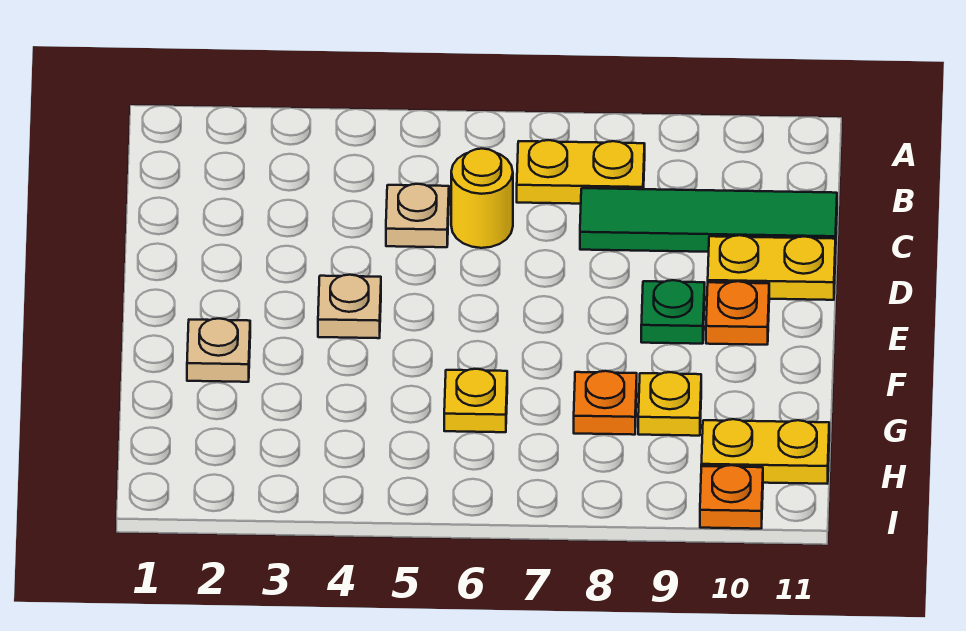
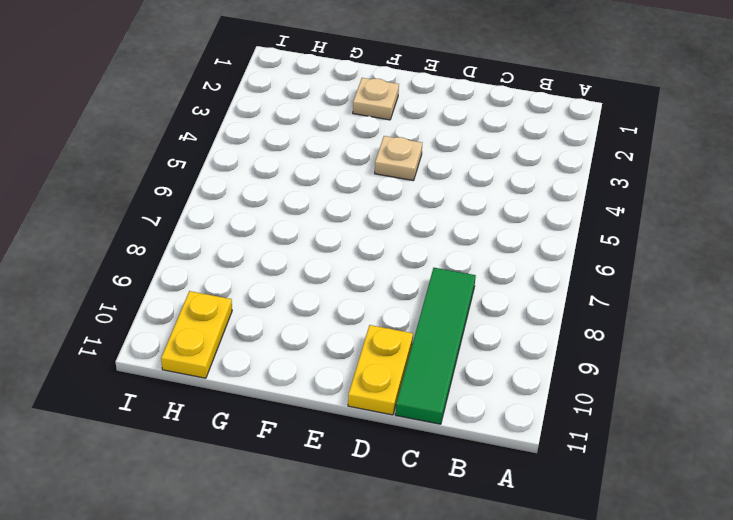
none -> yellow plate B7:B8 level 1
none -> tan plate C5 level 1
none -> yellow round brick C6 level 1

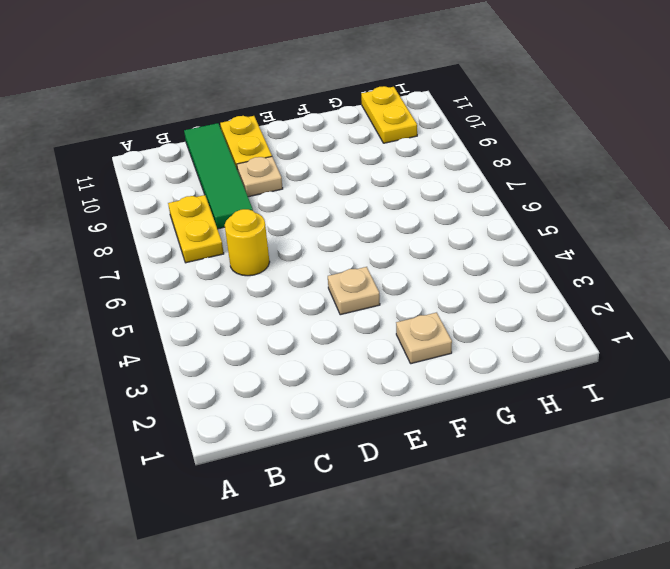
tan plate D9 level 1 -> tan plate C5 level 1
none -> green plate E9 level 1
none -> orange plate E10 level 1
none -> yellow plate G6 level 1

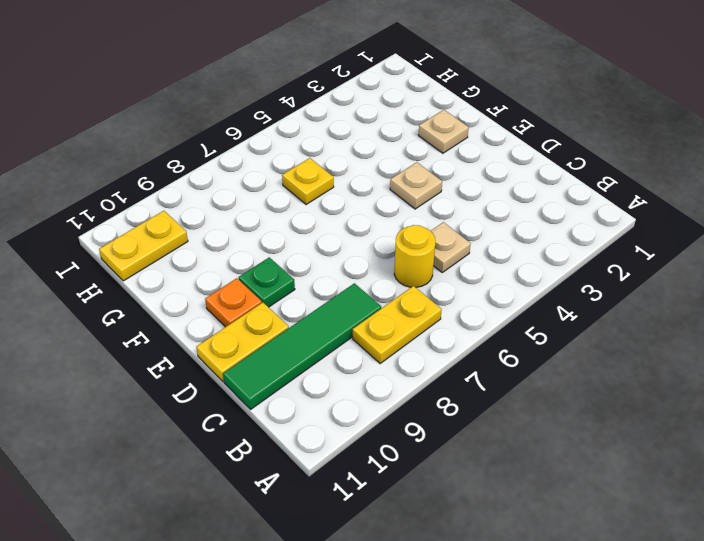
none -> orange plate G8 level 1
none -> yellow plate G9 level 1
none -> orange plate I10 level 1

